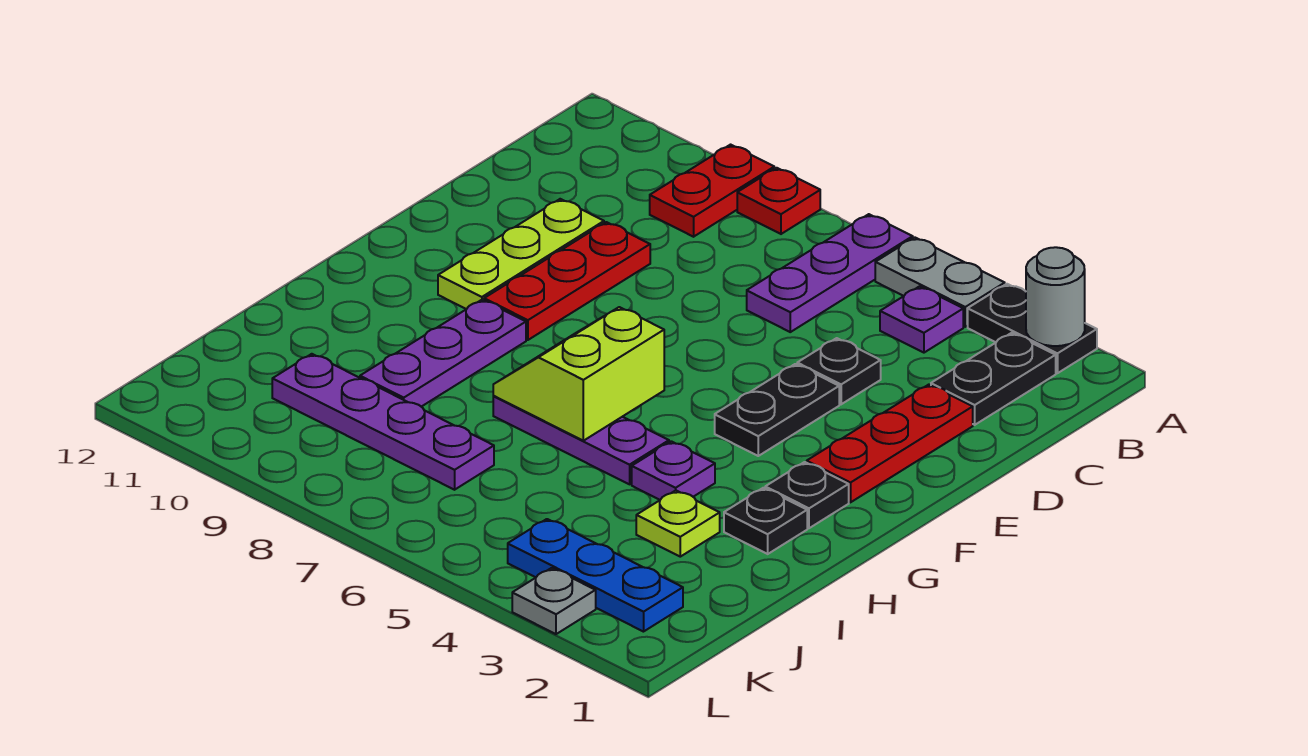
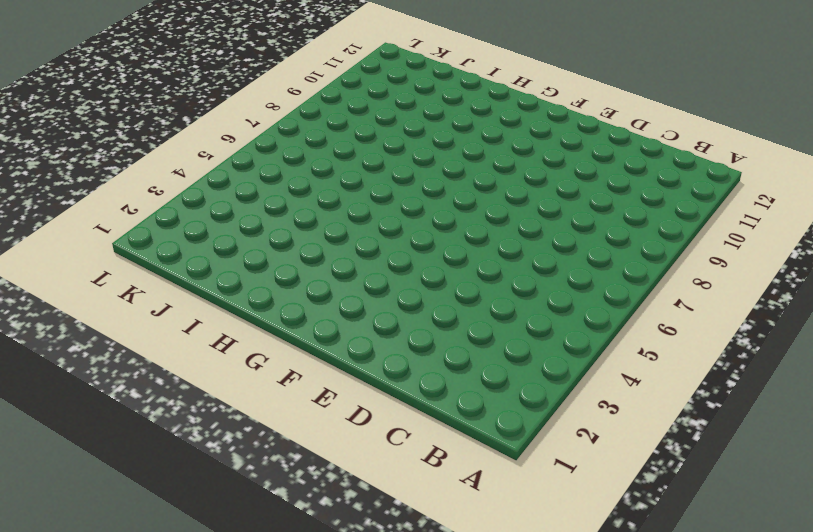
none -> black plate A2:A3 level 1
none -> grey plate A4:A5 level 1
none -> purple plate A6:C6 level 1

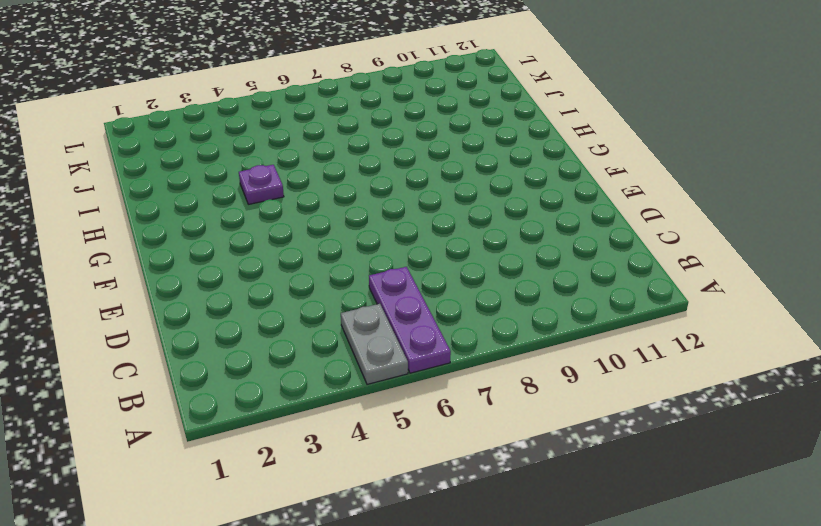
grey plate A5:B5 level 1 -> grey plate A4:A5 level 1
none -> black plate A2:A3 level 1
none -> red plate A8 level 1
none -> red plate A9:B9 level 1

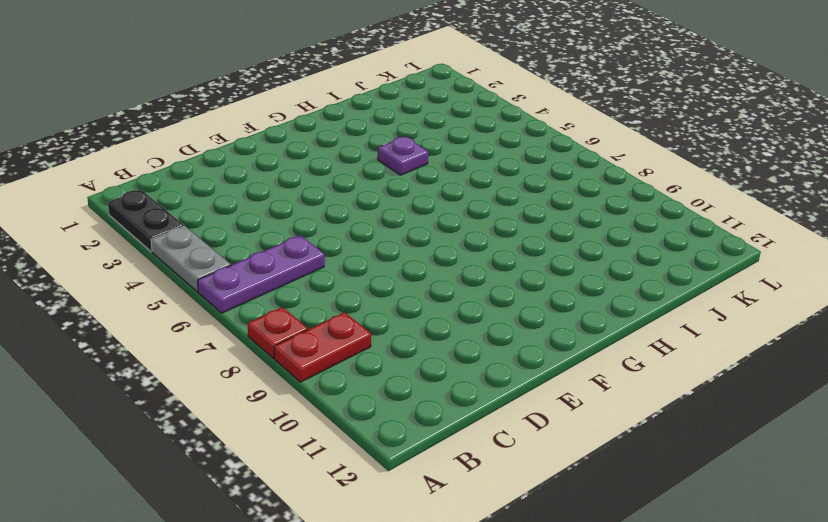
none -> black plate B2:C2 level 1
none -> purple plate B4 level 1
none -> red plate D2:F2 level 1

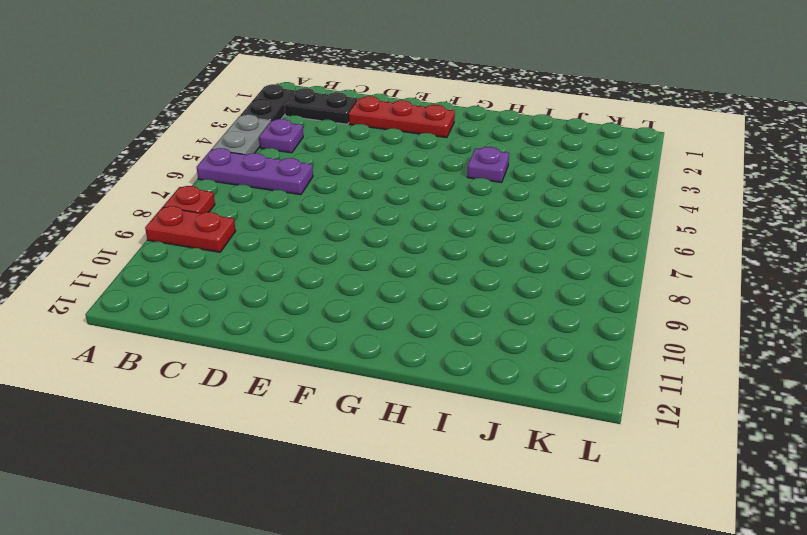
none -> black plate D4 level 1
none -> red plate D9:F9 level 1
none -> lime plate D10:F10 level 1

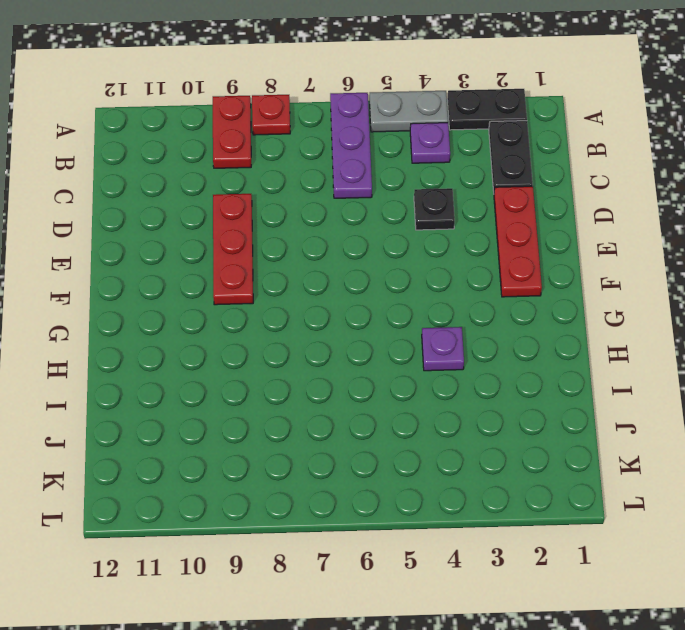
none -> lime plate D10:F10 level 1
none -> black plate E4:F4 level 1
none -> black plate G2 level 1

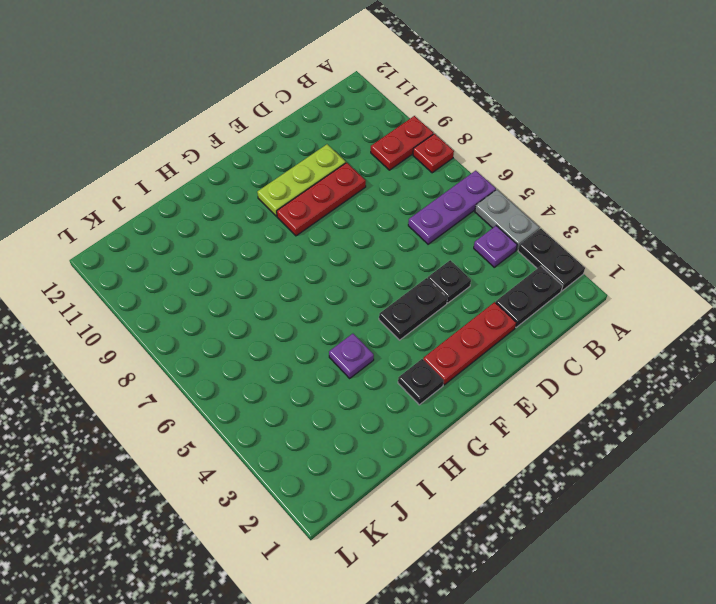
none -> purple plate G9:I9 level 1
none -> black plate H2 level 1
none -> purple plate H5:H7 level 1

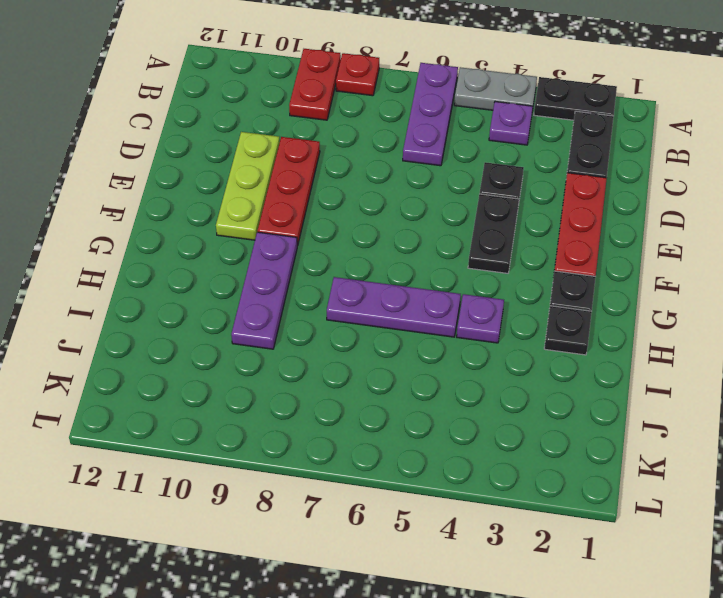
none -> lime plate I3 level 1
none -> purple plate J7:J10 level 1
none -> blue plate K2:K4 level 1

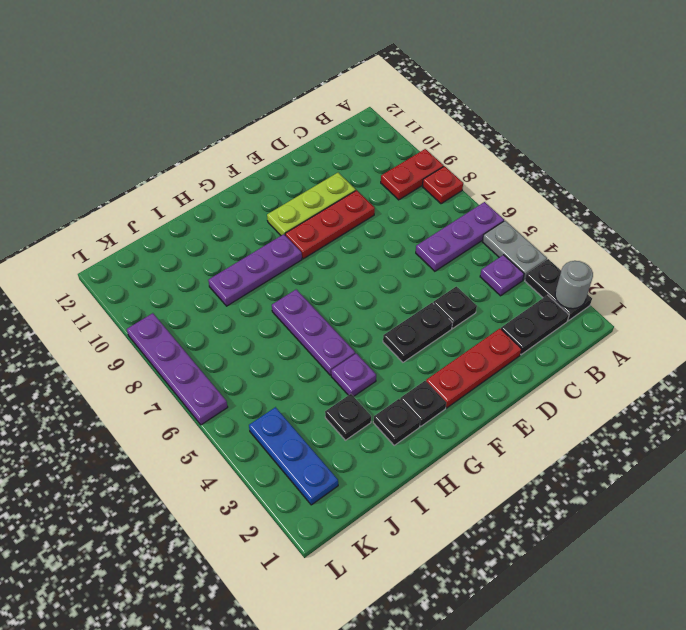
black plate I3 level 1 -> lime plate I3 level 1
purple plate L6:L9 level 1 -> purple plate J7:J10 level 1
none -> grey plate L3 level 1
none -> lime slope G6:H7 level 2 top 6

